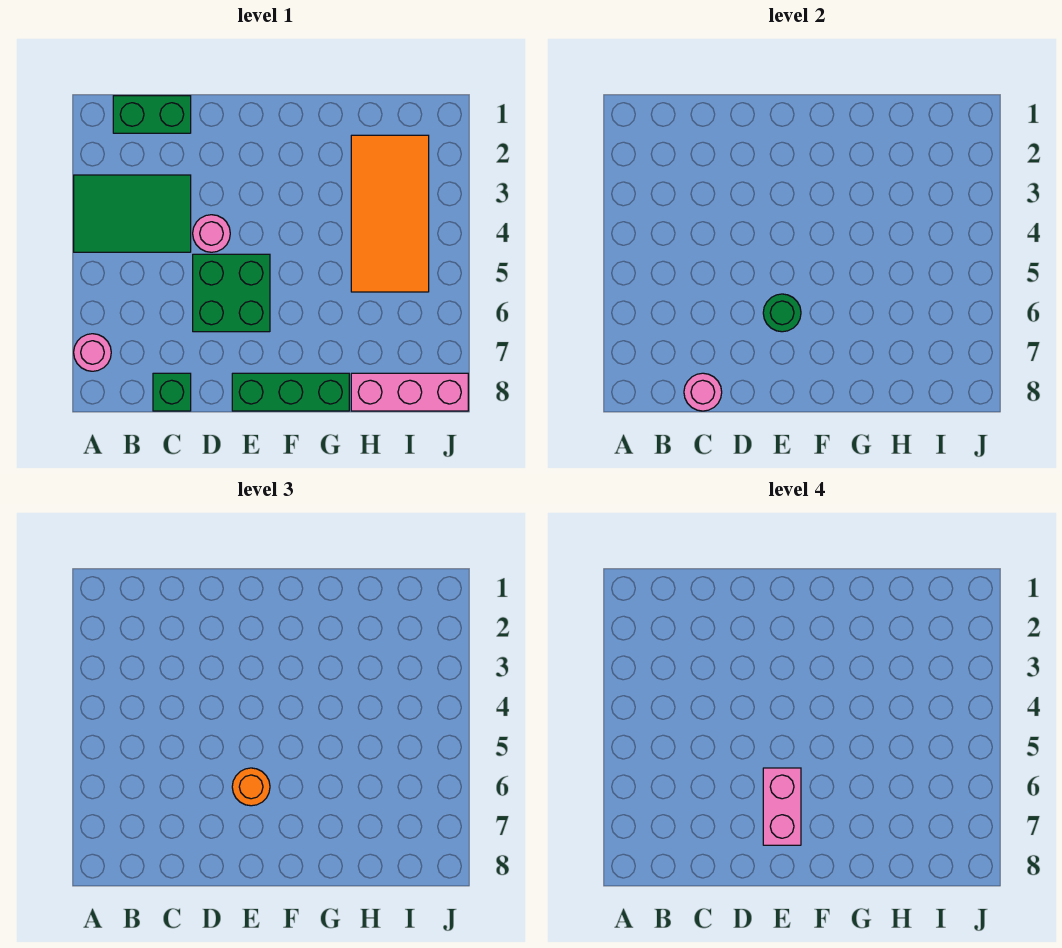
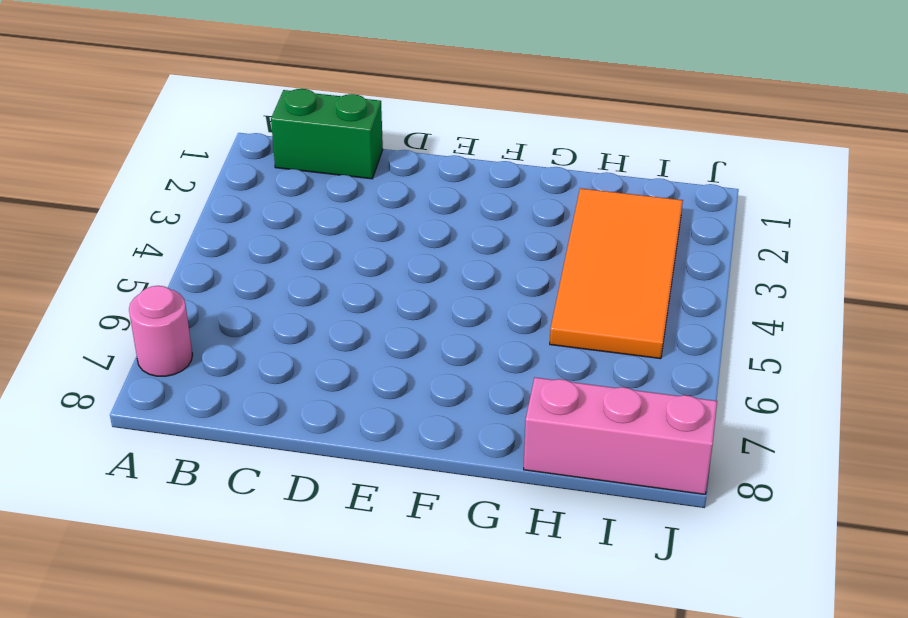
none -> green tile A3:C4 level 1
none -> green brick C8 level 1
none -> pink round brick D4 level 1

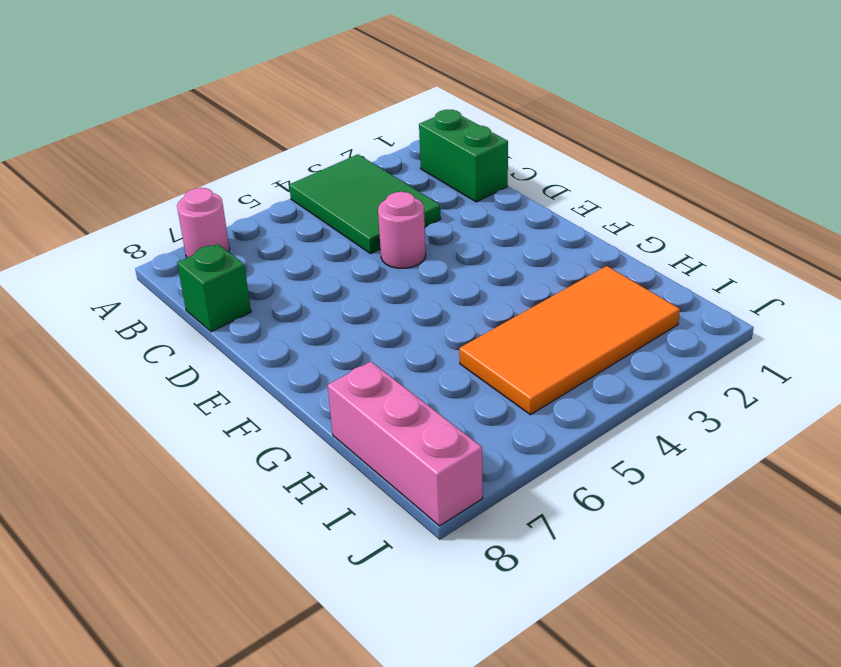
none -> green brick D5:E6 level 1
none -> green brick E8:G8 level 1
none -> pink round brick C8 level 2

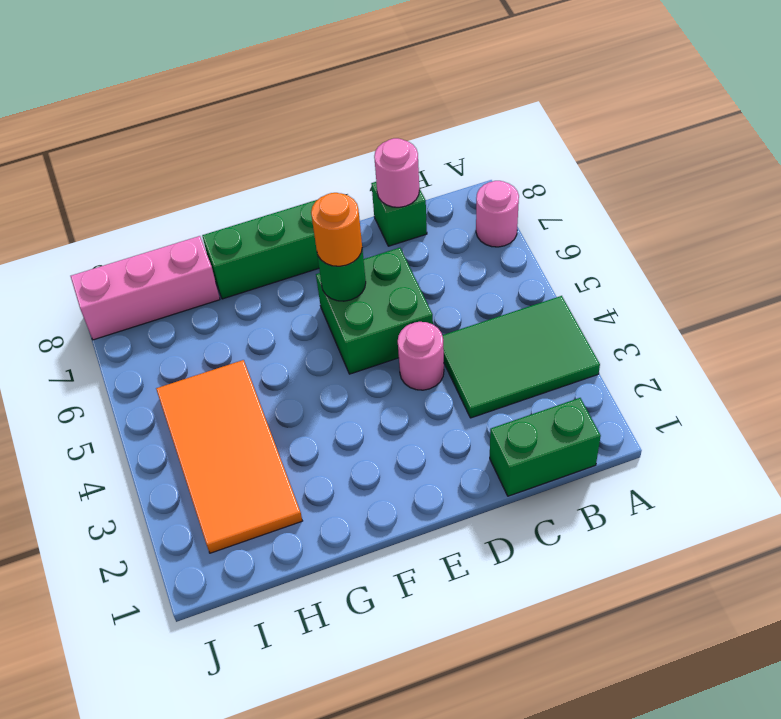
none -> pink brick E6:E7 level 4

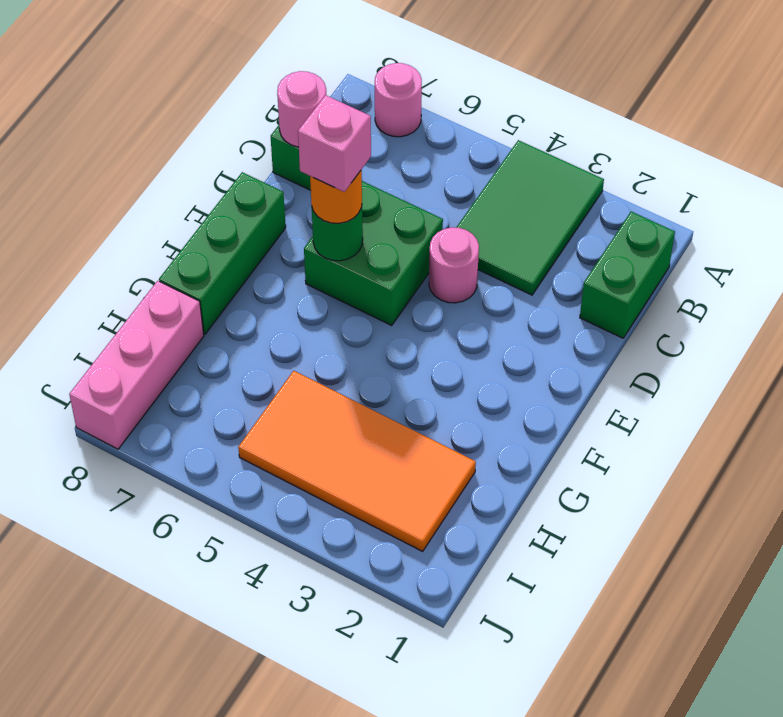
pink brick E6 level 4 -> pink brick E6:E7 level 4

